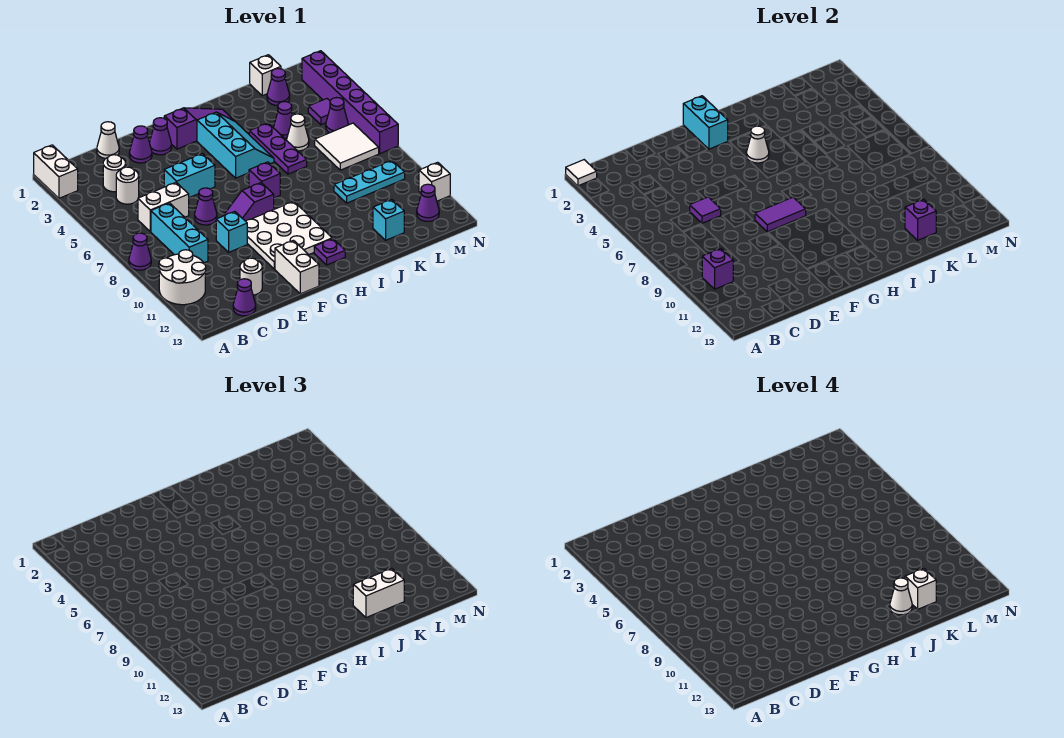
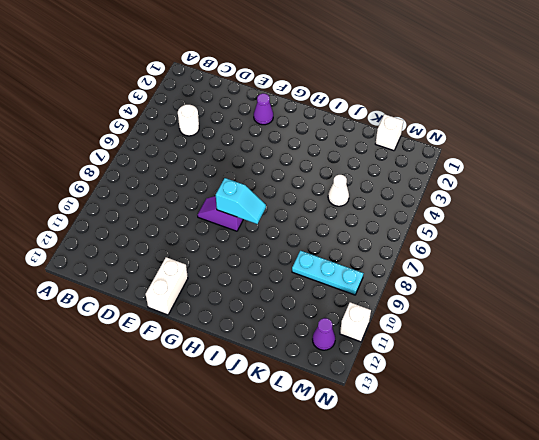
cyan slope G8:H8 level 2 top G -> purple tile F8:G8 level 2
none -> white brick A1:A2 level 1
none -> purple cone A8 level 1
none -> white round brick A10:B11 level 1
none -> white round brick C3 level 1

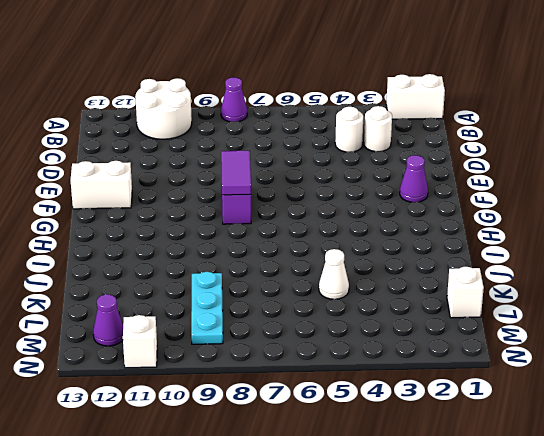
none -> white brick C6:D6 level 1
none -> cyan brick C7:C9 level 1
none -> purple cone C13 level 1
none -> white cone D1 level 1

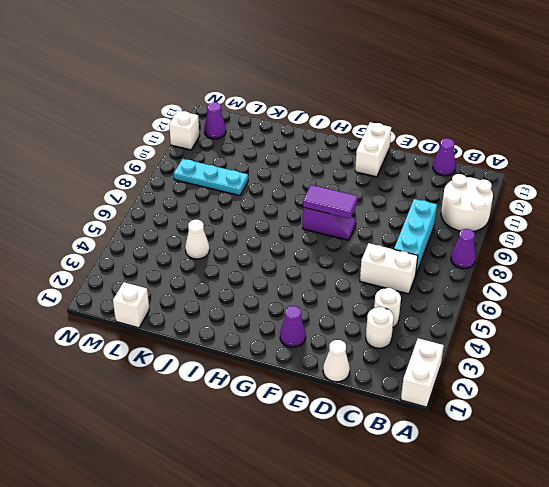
none -> white round brick D12 level 1
none -> purple cone E2 level 1
none -> cyan brick E5:F5 level 1
none -> purple cone E7 level 1

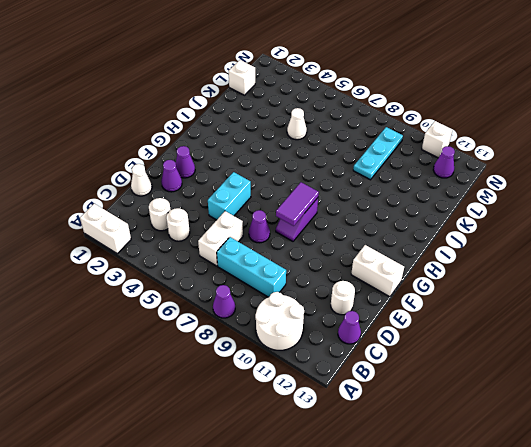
none -> cyan brick E9 level 1
none -> white plate F9:H11 level 1
none -> purple slope G2:I2 level 1 top G
none -> cyan slope H3:I5 level 1 top H

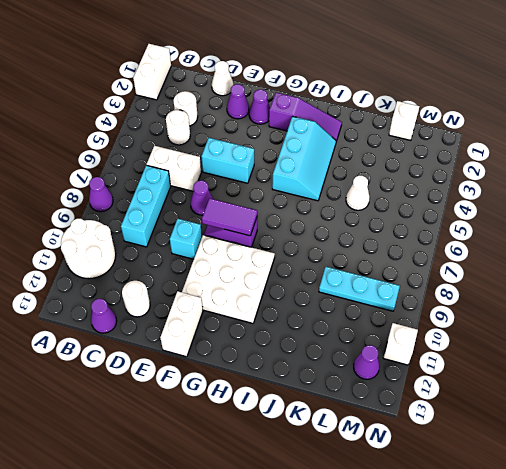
none -> purple brick H7 level 1
none -> purple plate H12 level 1
none -> purple plate J4:J6 level 1
none -> purple cone K4 level 1

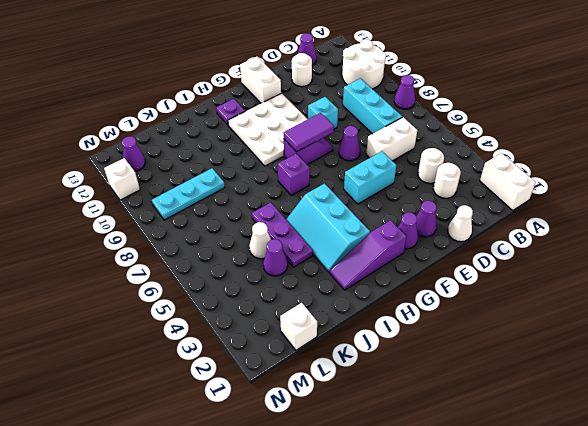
none -> cyan brick K12 level 1
none -> purple cone L2 level 1
none -> white tile L6:M7 level 1
none -> purple tile M4 level 1

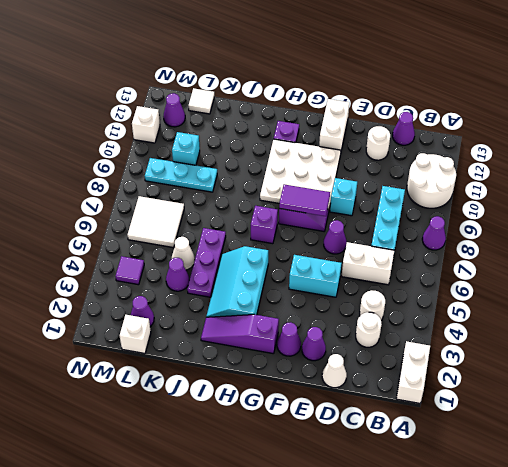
cyan brick L10 level 1 -> cyan brick K12 level 1
white tile L13 level 1 -> white tile A1 level 2
none -> purple cone M5 level 1
none -> purple brick N2:N7 level 1
none -> purple brick B10 level 2
none -> purple tile D6 level 2

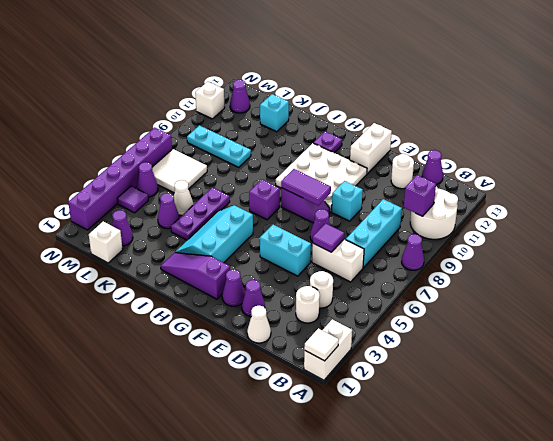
none -> cyan brick G1:G2 level 2
none -> white cone H4 level 2
none -> purple brick K12 level 2
none -> white brick J12:K12 level 3

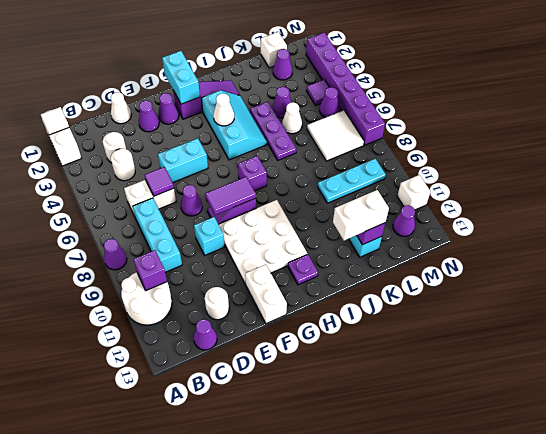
none -> white cone J12 level 4
none -> white brick K12 level 4

